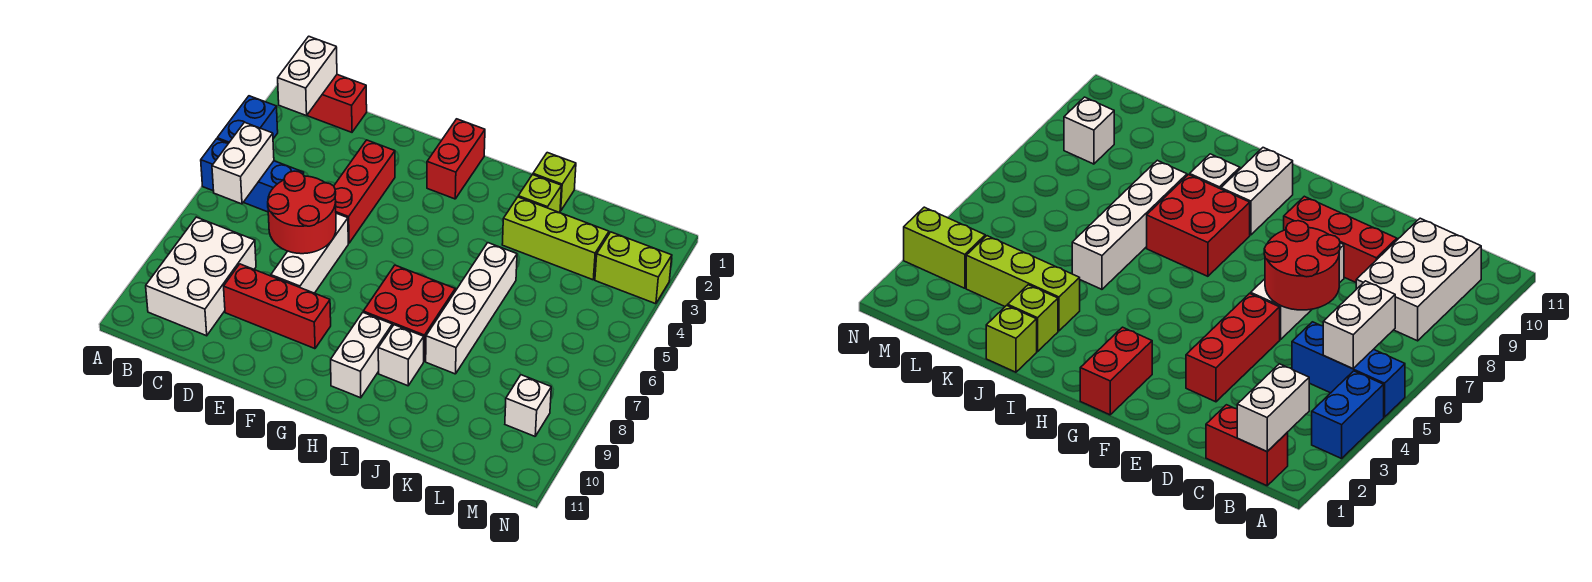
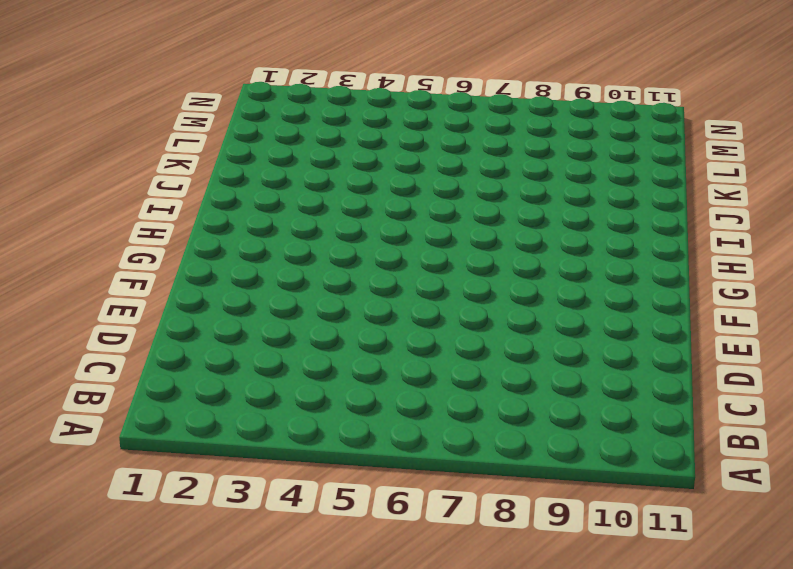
none -> blue brick A3:A4 level 1
none -> blue brick A5:C5 level 1
none -> red brick B1:C1 level 1

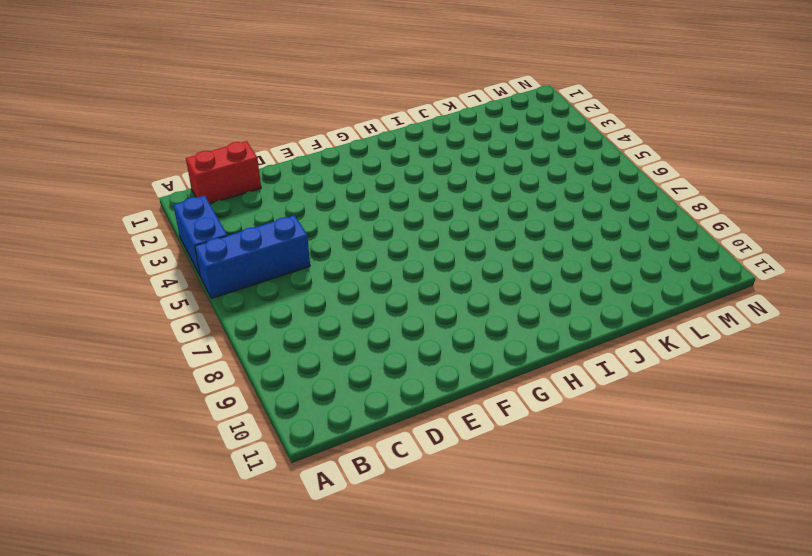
none -> white brick B8:C10 level 1
none -> red brick D9:F9 level 1
none -> red brick E3:E5 level 1

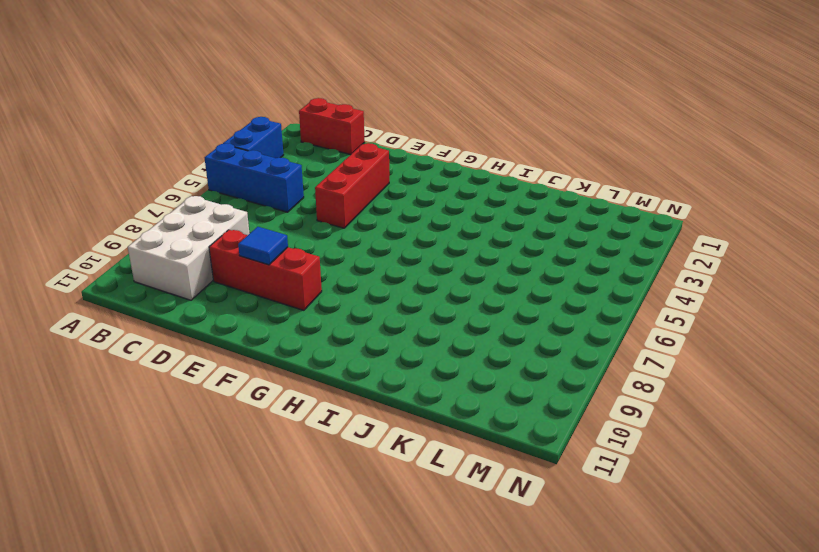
blue tile E9 level 2 -> none
none -> white brick E6:E8 level 1
none -> red brick G1:G2 level 1
none -> red brick H7:I8 level 1

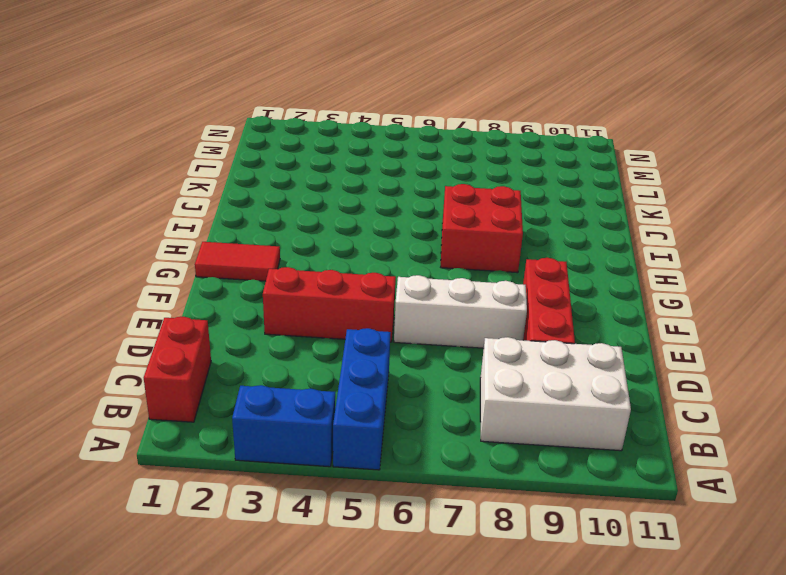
red tile G1:G2 level 1 -> red brick G1:G2 level 1
none -> white brick H9:H10 level 1
none -> white brick I9 level 1
none -> lime brick J1 level 1

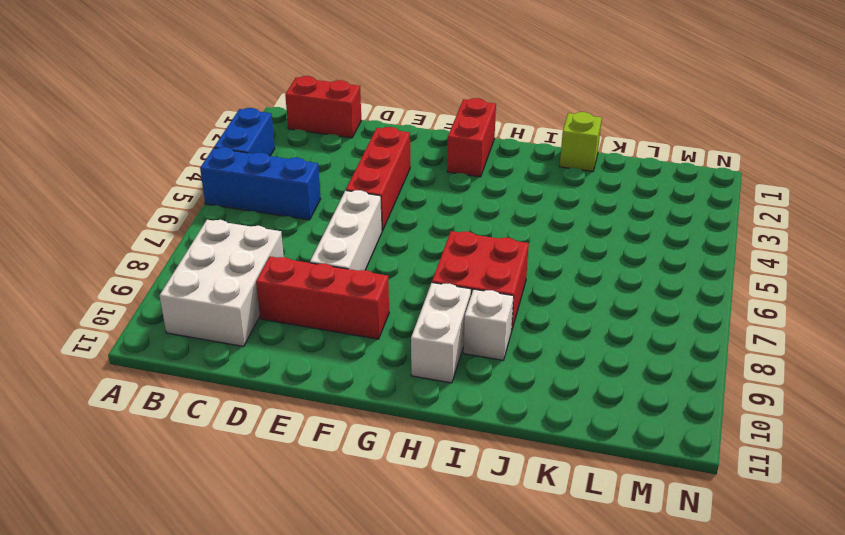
none -> lime brick J2 level 1
none -> lime brick J3:L3 level 1
none -> white brick J5:J8 level 1

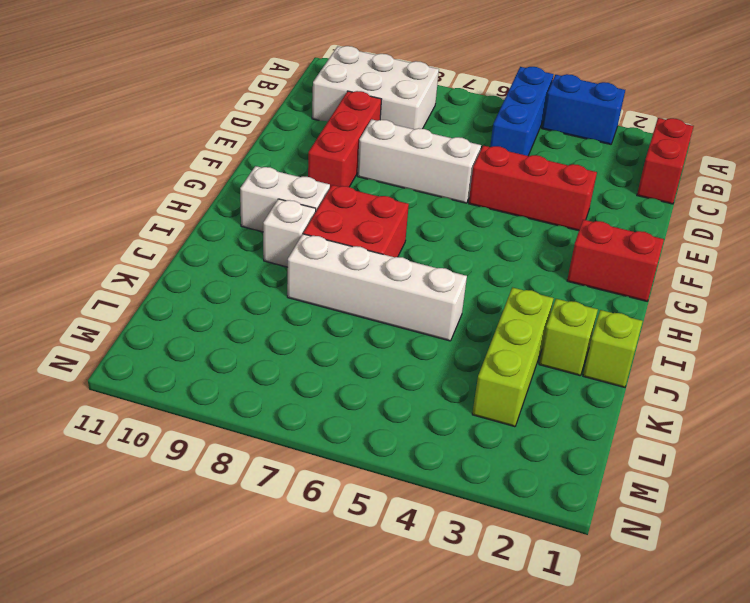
none -> lime brick M3:N3 level 1
none -> white brick M9 level 1
none -> white brick B1:B2 level 2

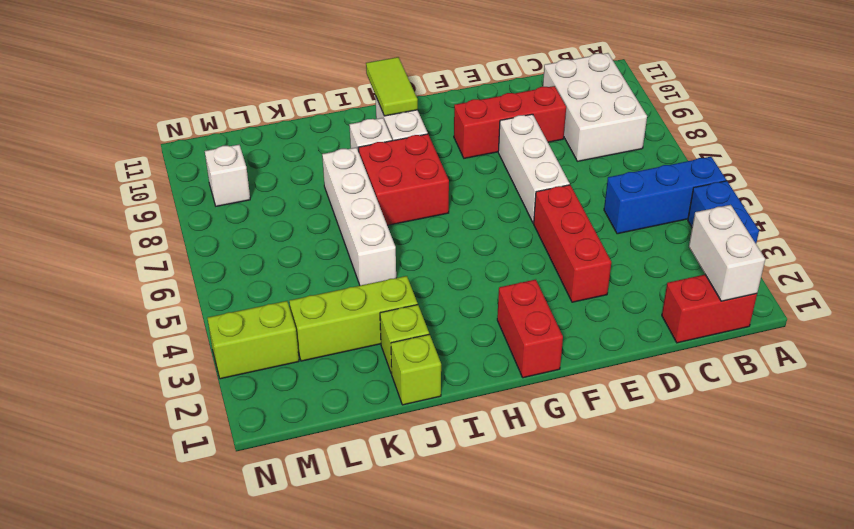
lime tile H10:H11 level 2 -> none
none -> white brick B5:B6 level 2
none -> red round brick D6:E7 level 2

